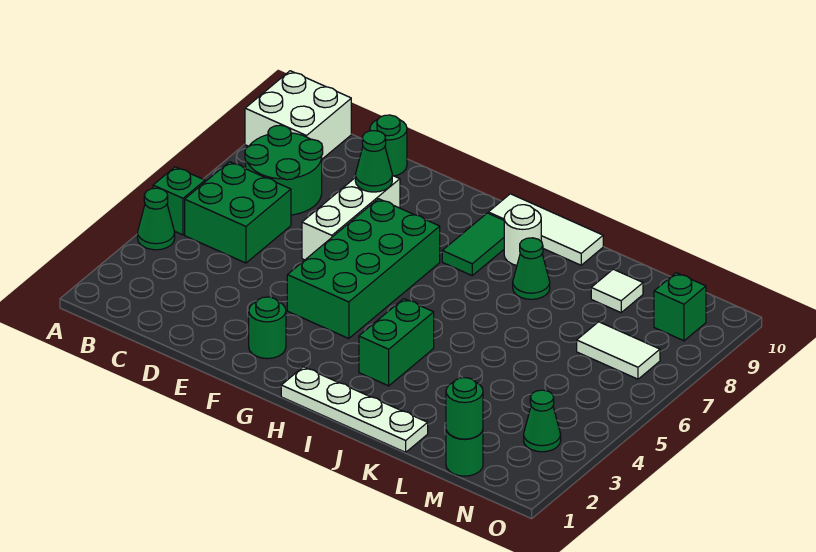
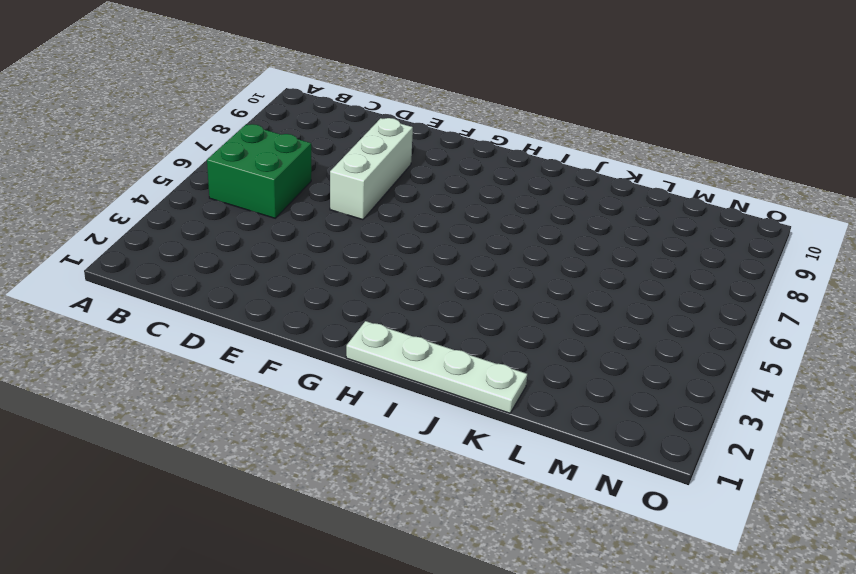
none -> green cone A4 level 1
none -> green brick A5 level 1
none -> white brick A9:B10 level 1

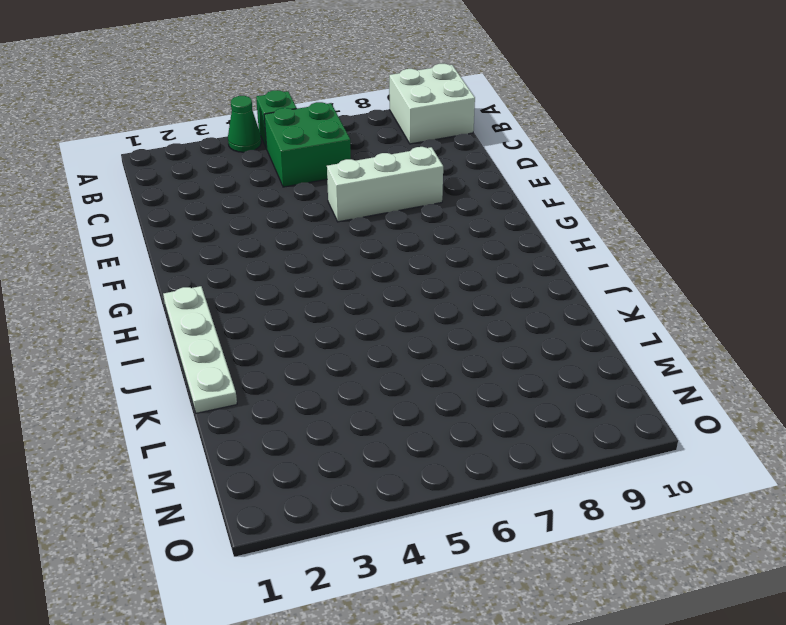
none -> green round brick B7:C8 level 1
none -> green round brick D10 level 1
none -> green round brick F2 level 1

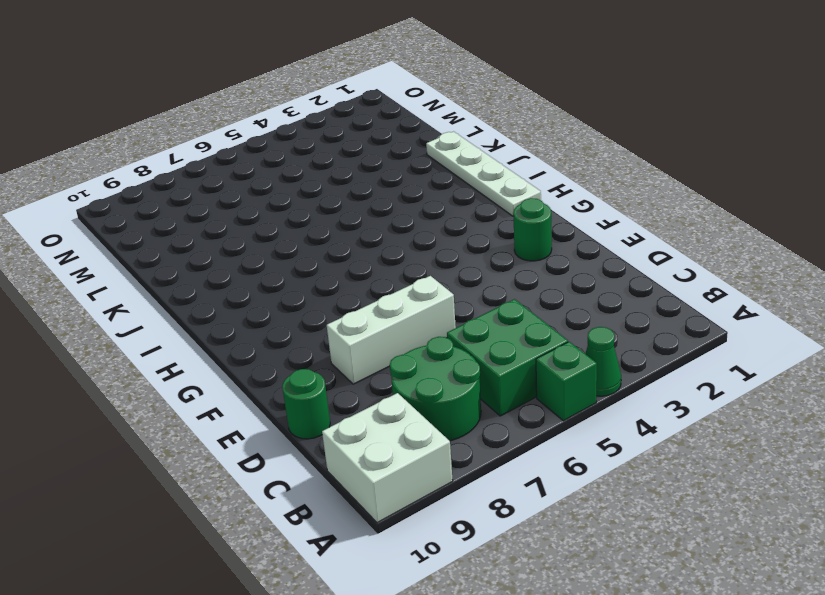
none -> green brick F4:G7 level 1
none -> green tile H8:H9 level 1
none -> white tile H10:J10 level 1

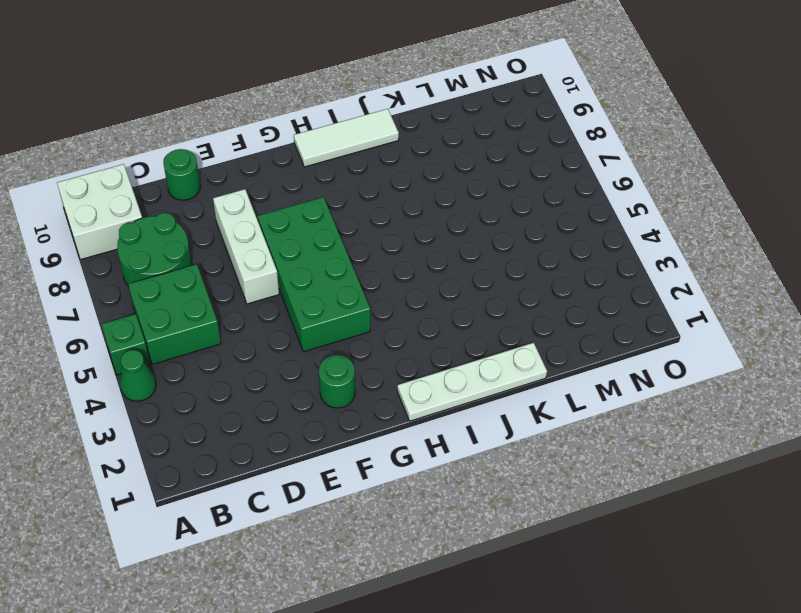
none -> green tile H8:H9 level 1
none -> green brick I3:I4 level 1
none -> white round brick I9 level 1

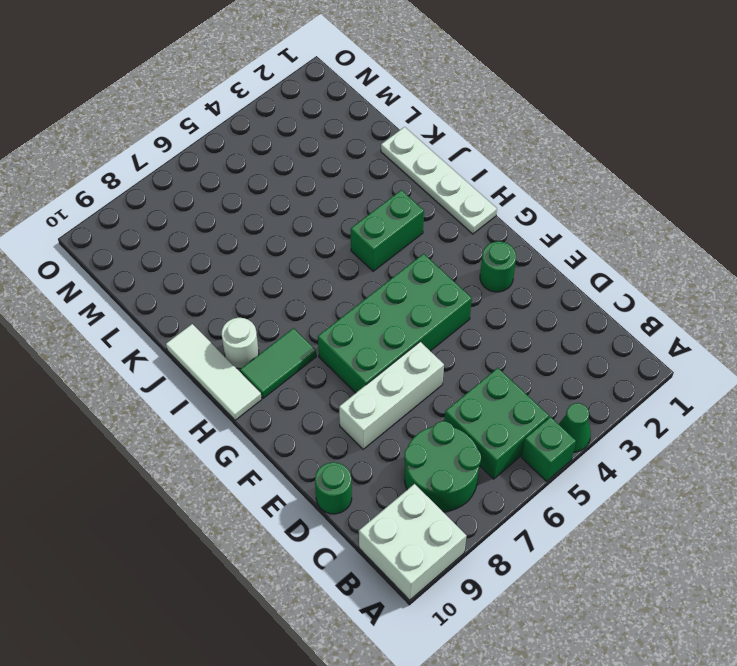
none -> green cone J8 level 1
none -> white tile L9 level 1
none -> green round brick M1 level 1

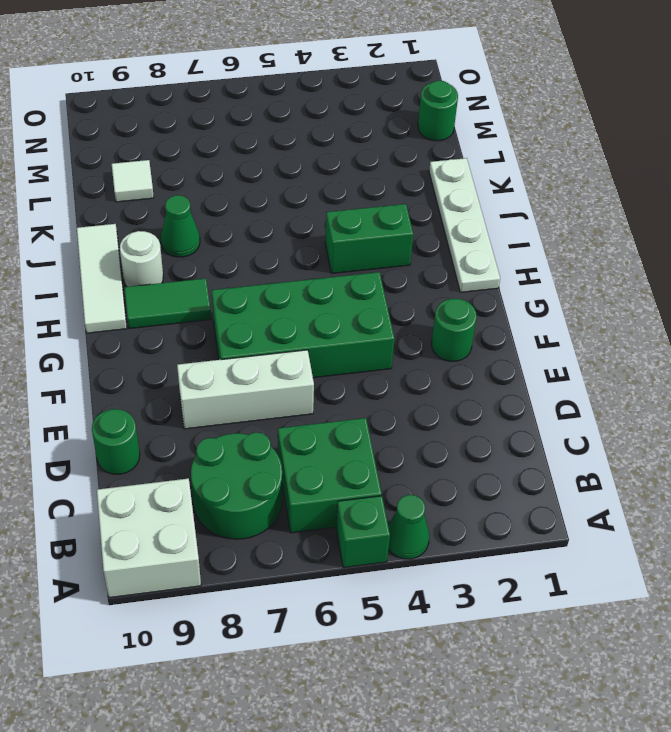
none -> white tile M7:N7 level 1
none -> green cone N3 level 1
none -> green brick N9 level 1

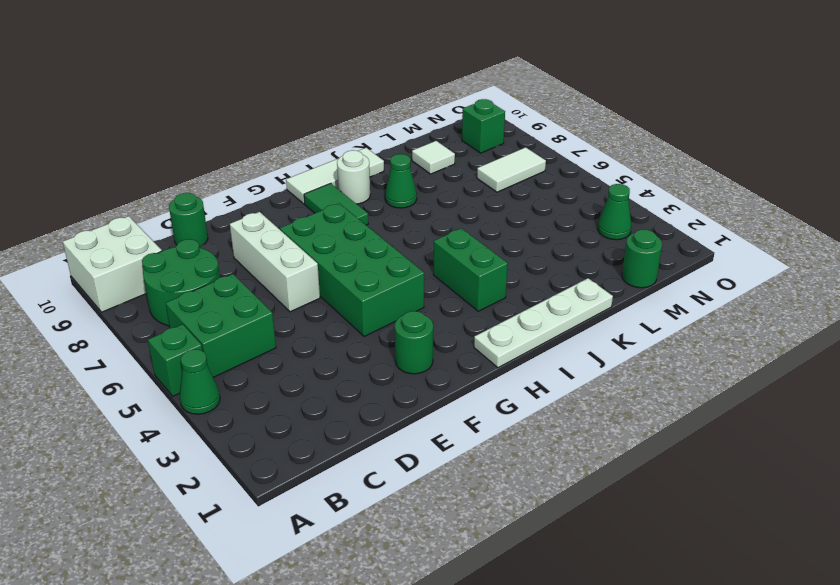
none -> green cone E8 level 2
none -> green round brick M1 level 2

